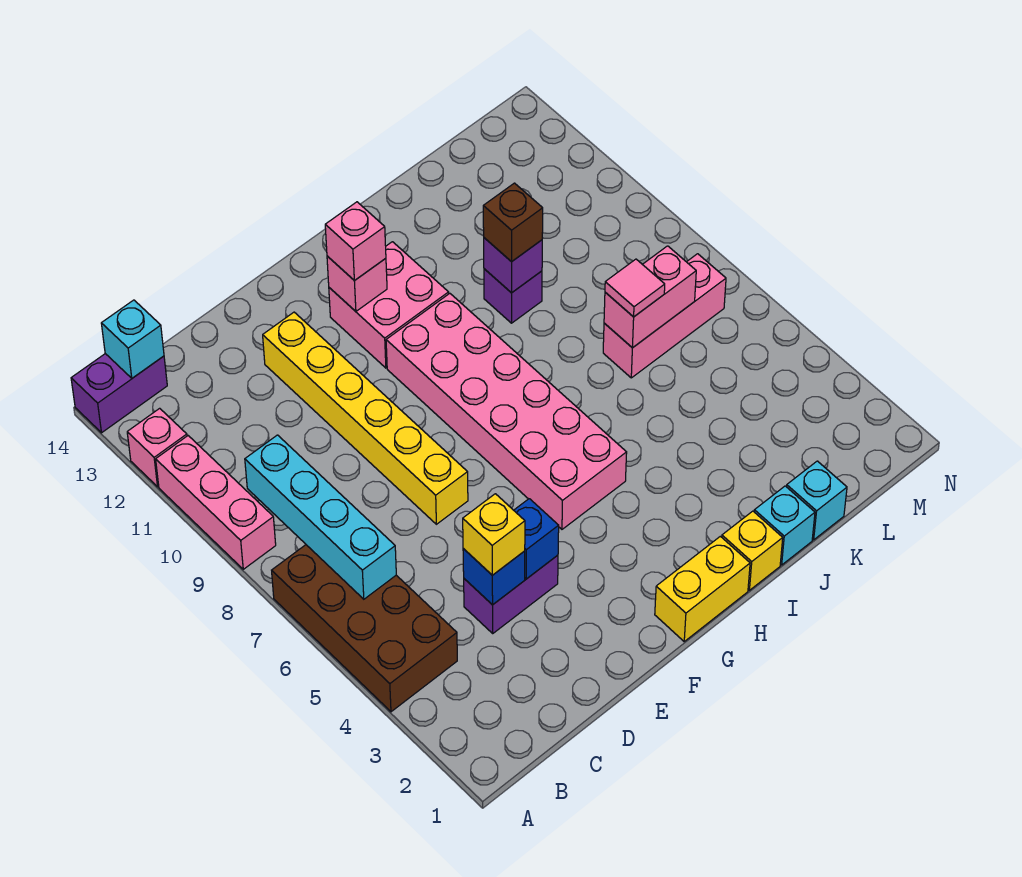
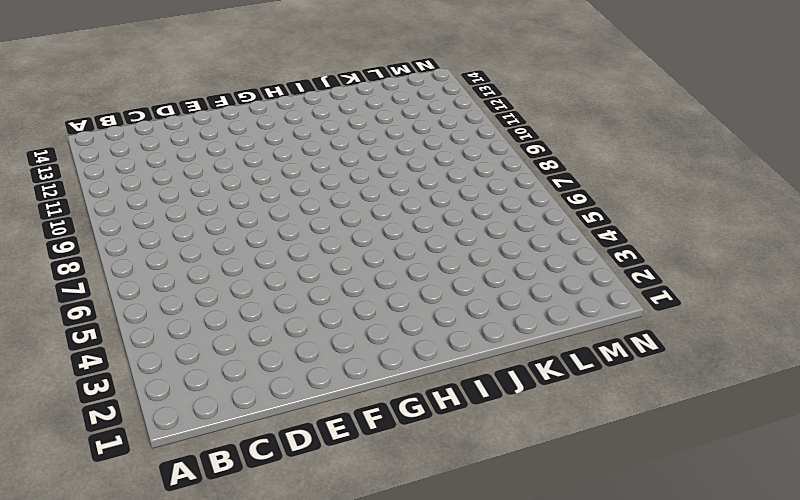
none -> brown brick A4:B7 level 1
none -> pink brick A9:A11 level 1
none -> pink brick A12 level 1

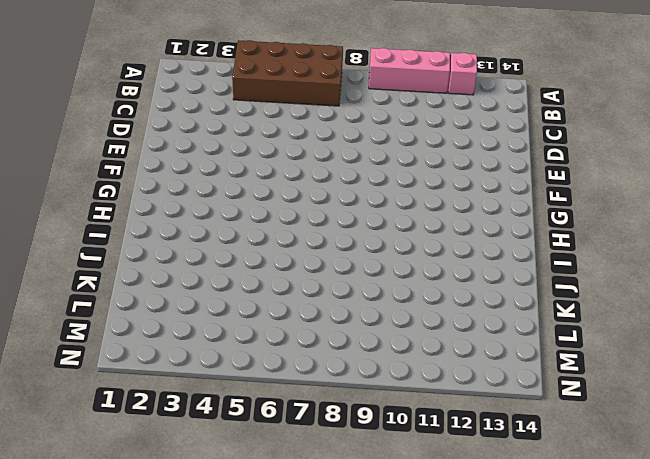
none -> purple brick A14:B14 level 1
none -> purple brick D4:E4 level 1
none -> yellow brick E7:E12 level 1

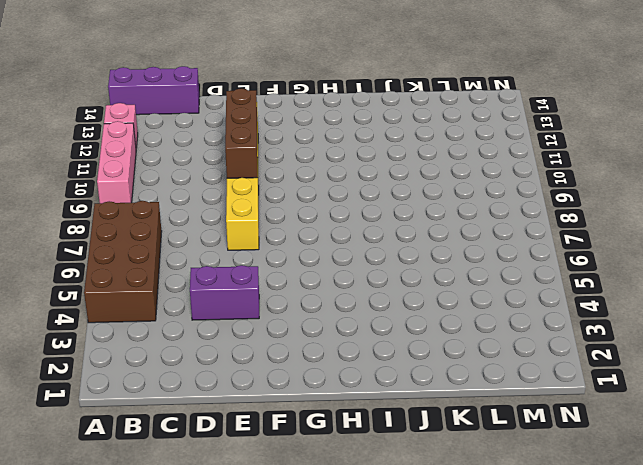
purple brick A14:C14 level 1 -> purple brick A14:B14 level 1
brown brick E9:E11 level 2 -> none
none -> yellow brick G1:H1 level 1
none -> pink brick G5:H10 level 1
none -> pink brick G11:H12 level 1

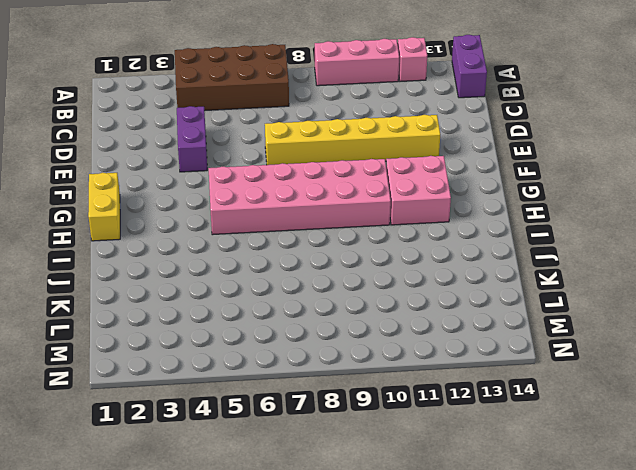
none -> yellow brick I1 level 1
none -> cyan brick J1 level 1
none -> purple brick J10 level 1

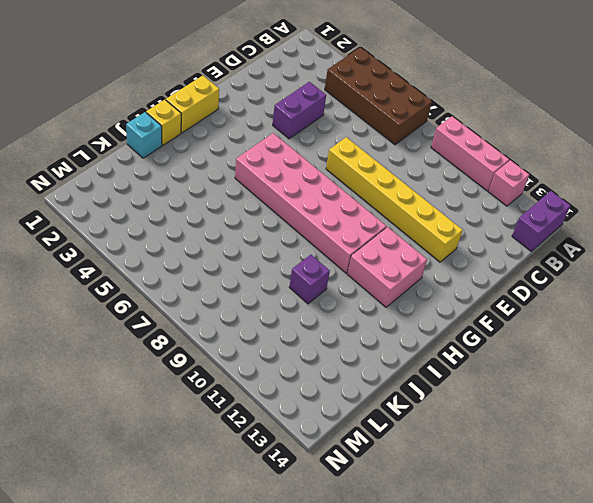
none -> cyan brick K1 level 1
none -> pink brick K7:M7 level 1
none -> cyan brick B6:B9 level 2

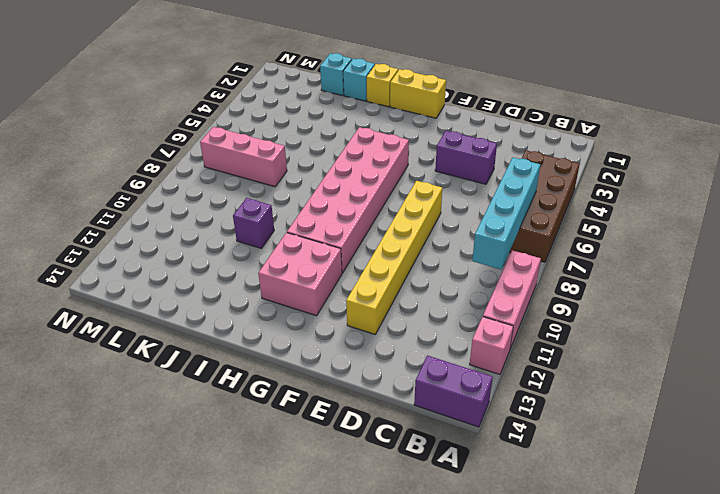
none -> cyan brick B14 level 2
none -> blue brick D4 level 2
none -> blue brick E4 level 2

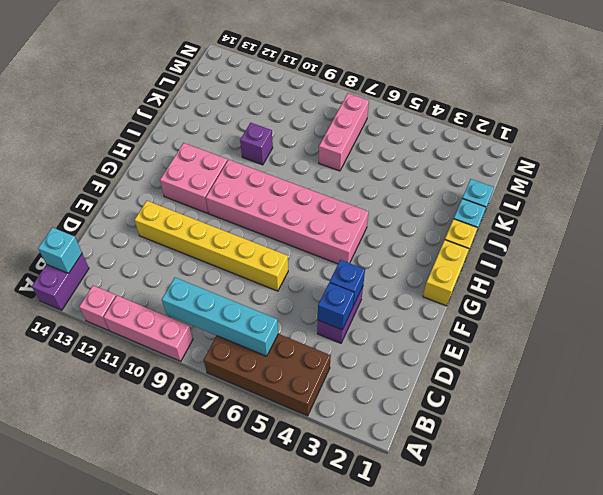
none -> pink brick G12 level 2
none -> purple brick J10 level 2
none -> pink brick K7:L7 level 2

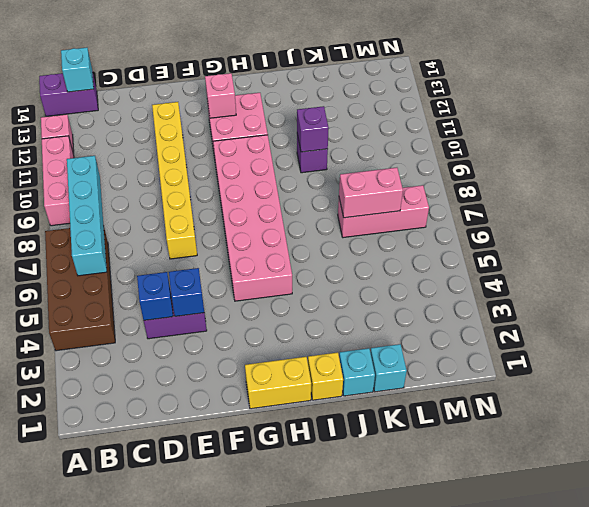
none -> yellow brick D4 level 3
none -> pink brick G12 level 3
none -> brown brick J10 level 3

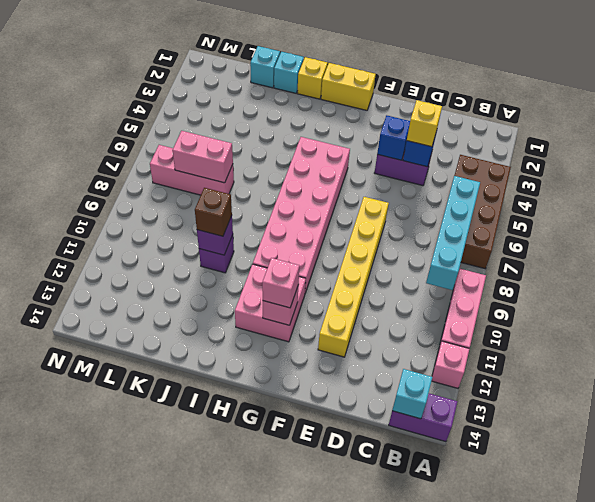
none -> pink tile K7 level 3

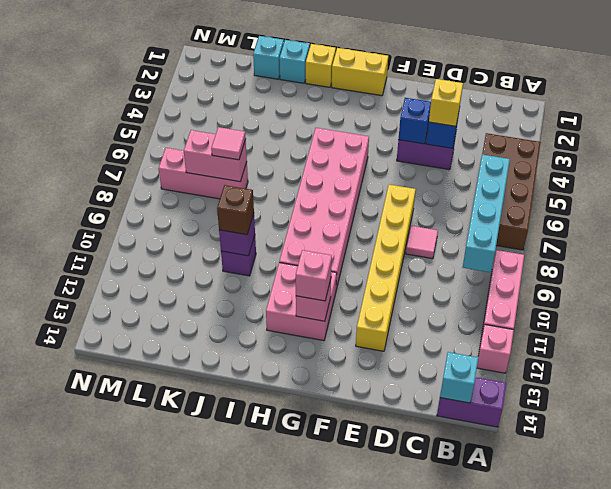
pink tile D8 level 1 -> none

